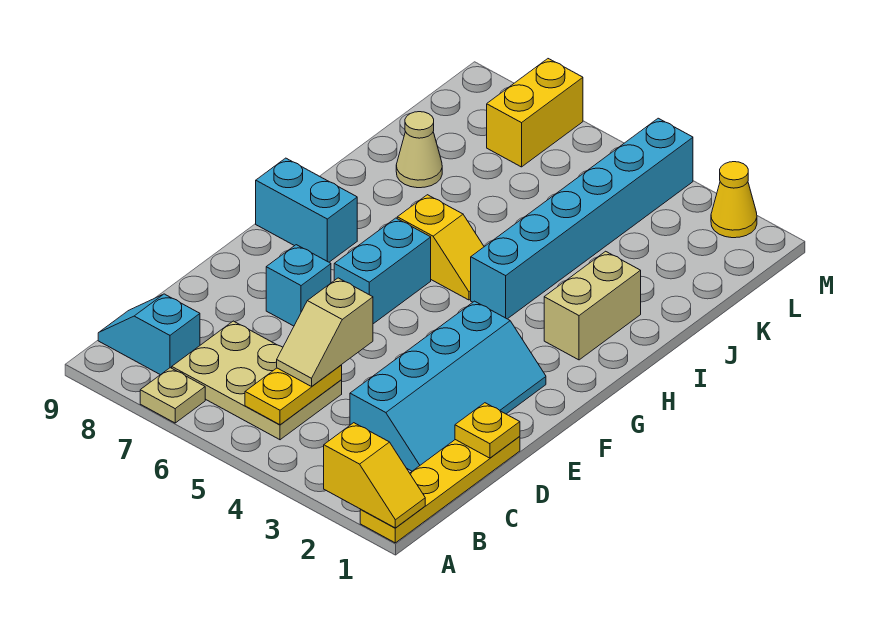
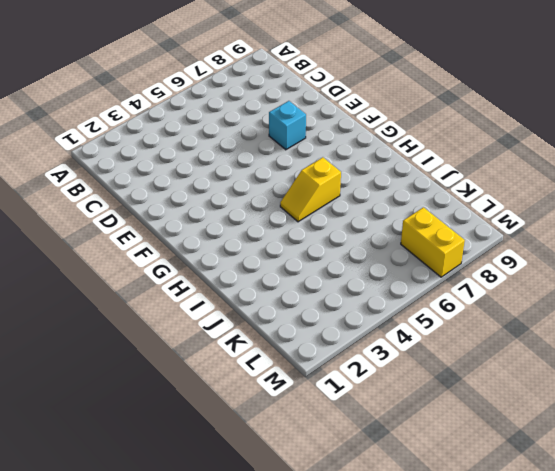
none -> yellow plate A1:D1 level 1
none -> tan plate A7 level 1
none -> tan plate B5:C7 level 1

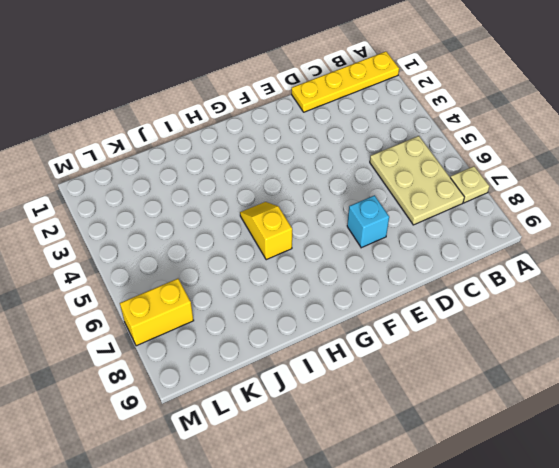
none -> cyan slope B8:B9 level 1 top 8
none -> cyan slope C2:F3 level 1 top 3
none -> cyan brick F6:G6 level 1

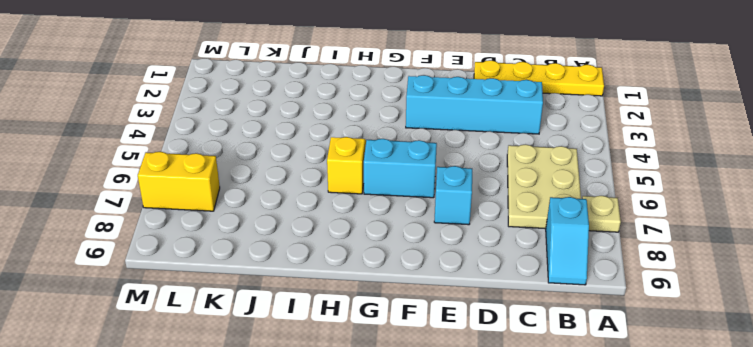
none -> cyan brick G8:G9 level 1
none -> tan brick H2:I2 level 1
none -> cyan brick H4:M4 level 1

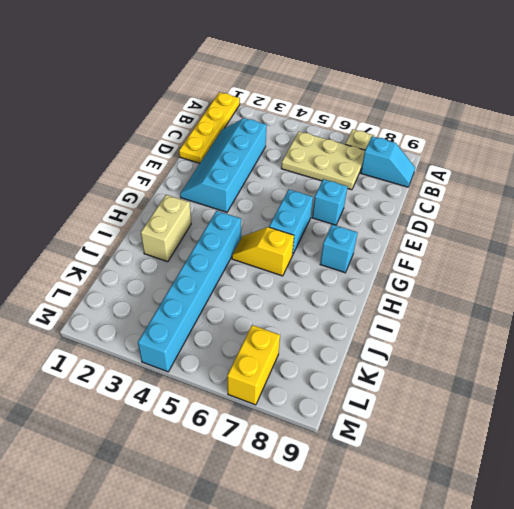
cyan brick G8 level 1 -> cyan brick G8:G9 level 1
none -> tan cone J8 level 1
none -> yellow cone M2 level 1
none -> yellow slope A1:A2 level 2 top 2

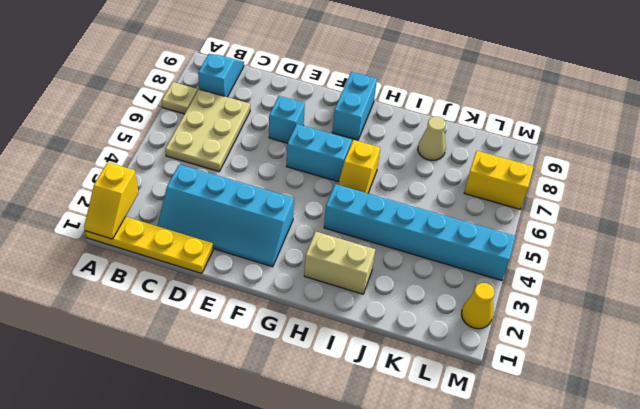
none -> yellow plate B5:C5 level 2
none -> yellow plate D1 level 2
none -> tan slope C5:D5 level 3 top D

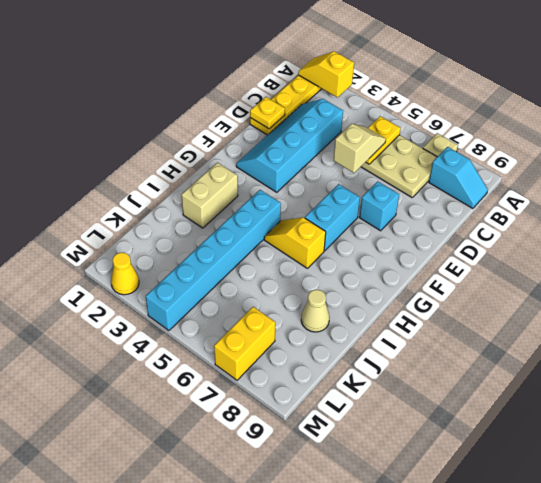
none -> cyan brick G8:G9 level 1

